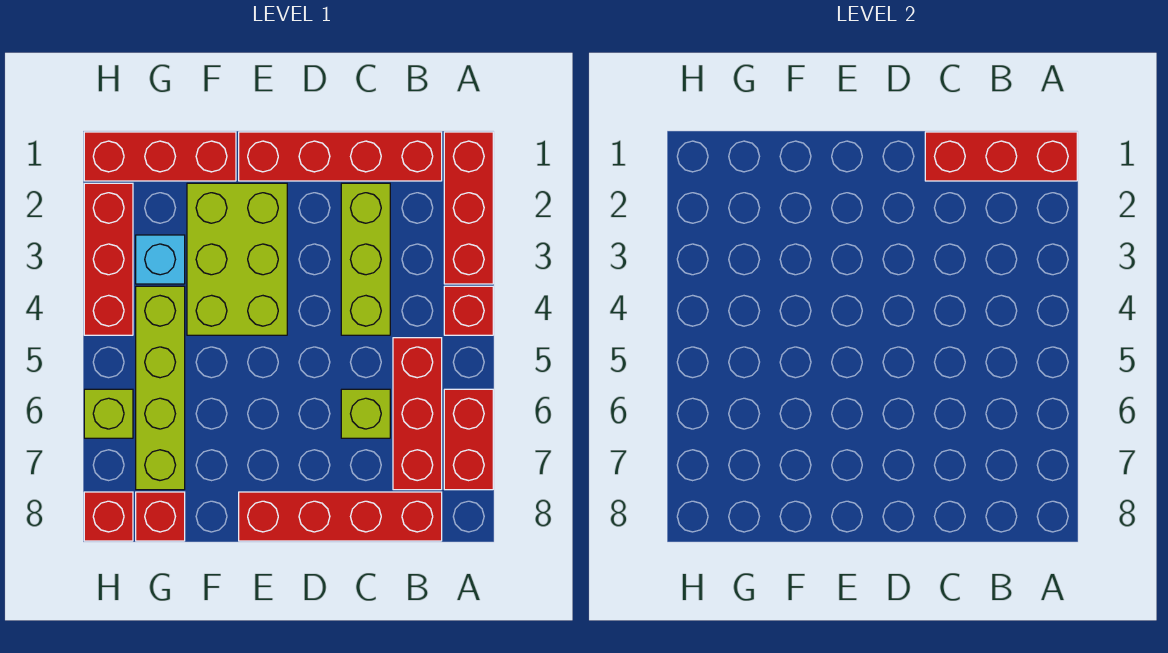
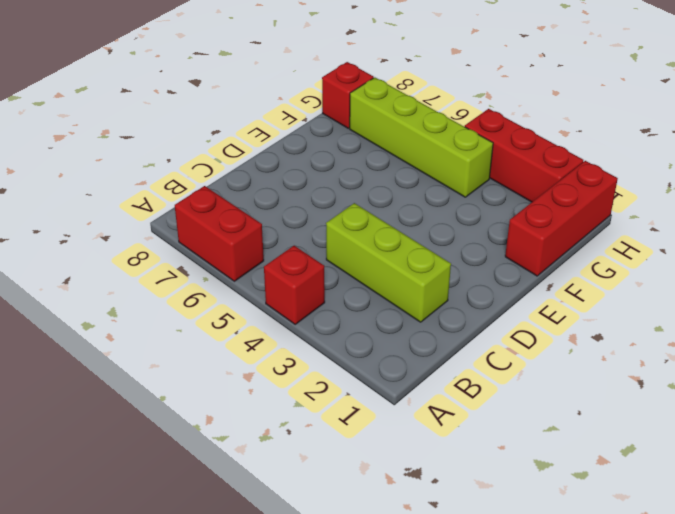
none -> red brick A1:A3 level 1
none -> red brick B1:E1 level 1
none -> red brick B5:B7 level 1

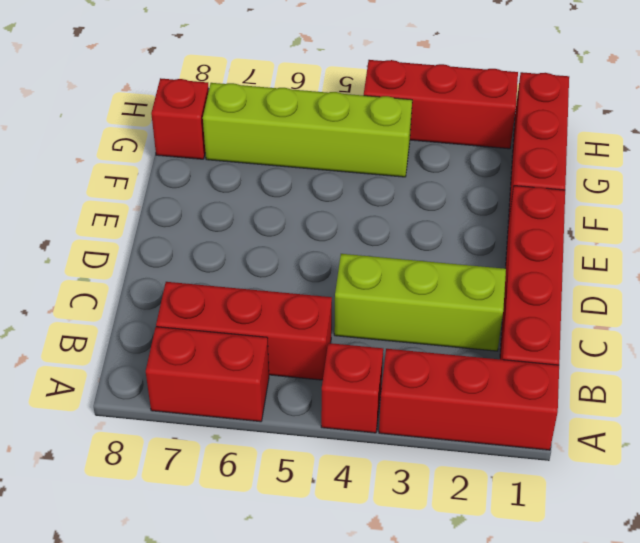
none -> red brick B8:E8 level 1
none -> lime brick C6 level 1
none -> lime brick E2:F4 level 1

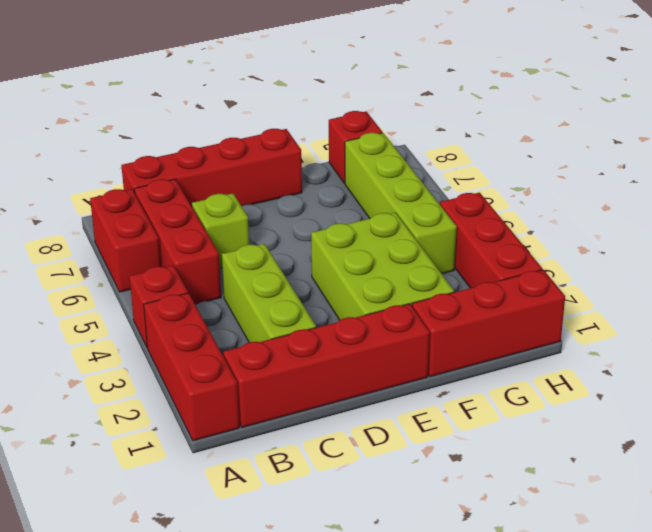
none -> cyan brick G3 level 1
none -> lime brick H6 level 1
none -> red brick H8 level 1

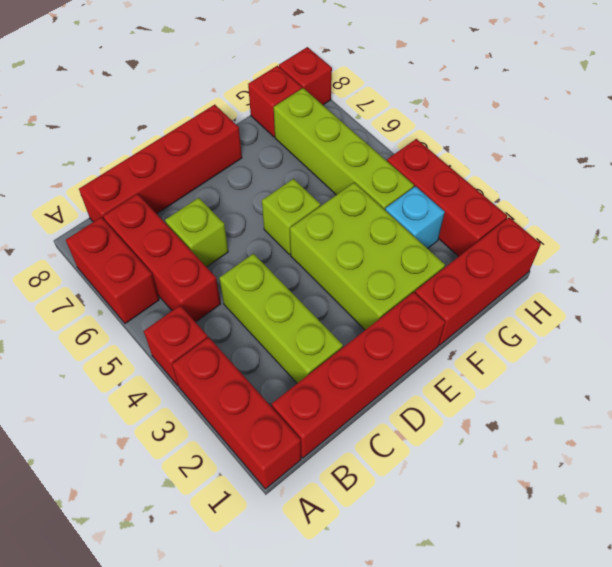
lime brick E5 level 1 -> lime brick H6 level 1
none -> red brick A1:C1 level 2

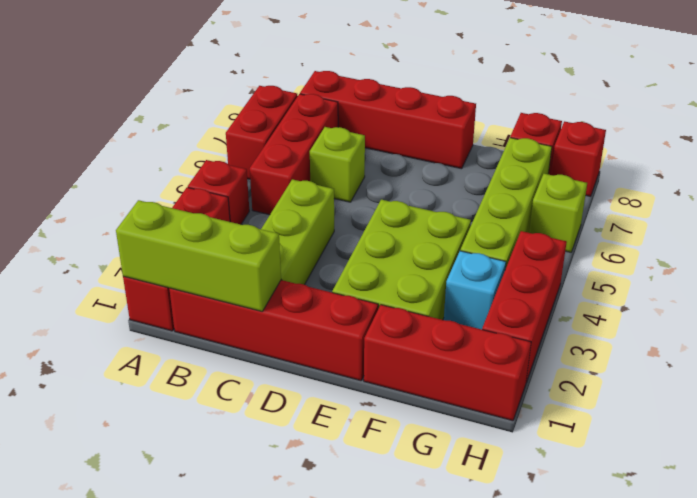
lime brick A1:C1 level 2 -> red brick A1:C1 level 2

